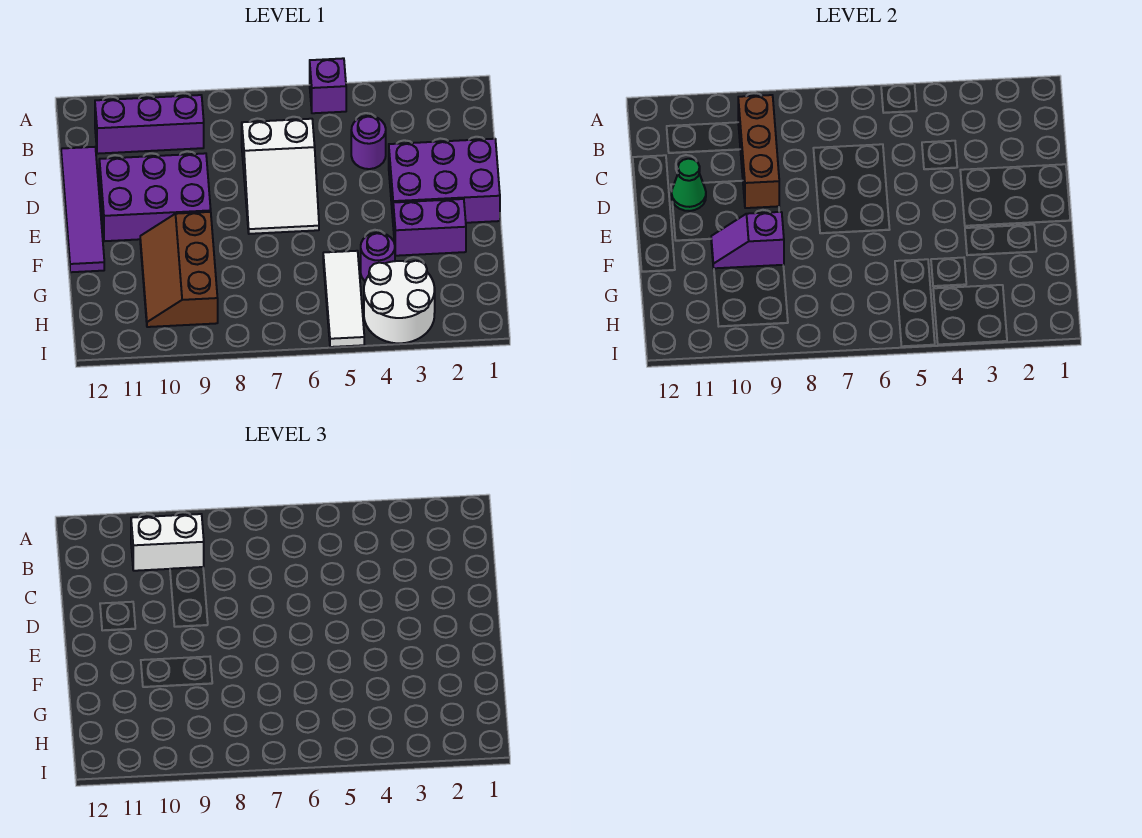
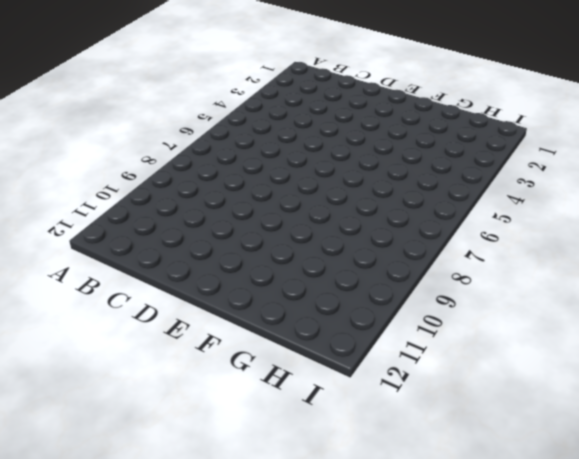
none -> purple brick A5 level 1
none -> purple brick B9:B11 level 1
none -> purple round brick C4 level 1

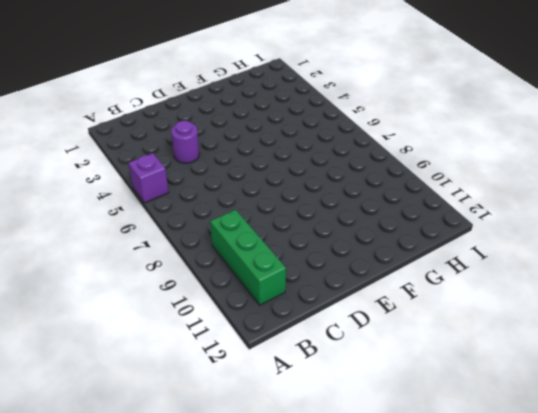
green brick B9:B11 level 1 -> purple brick B9:B11 level 1
none -> white slope C6:E7 level 1 top C
none -> purple tile C12:F12 level 1
none -> purple brick D1:E3 level 1

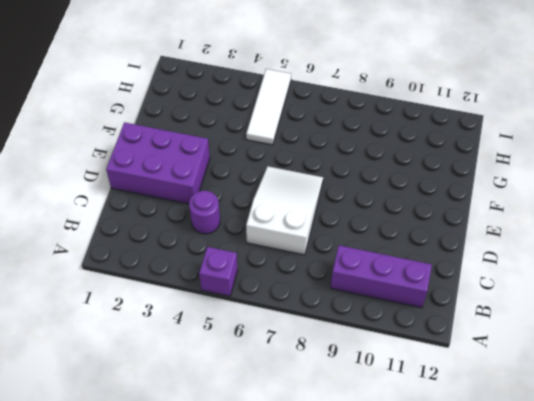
none -> purple tile C12:F12 level 1
none -> purple brick D9:E11 level 1
none -> purple brick F2:F3 level 1

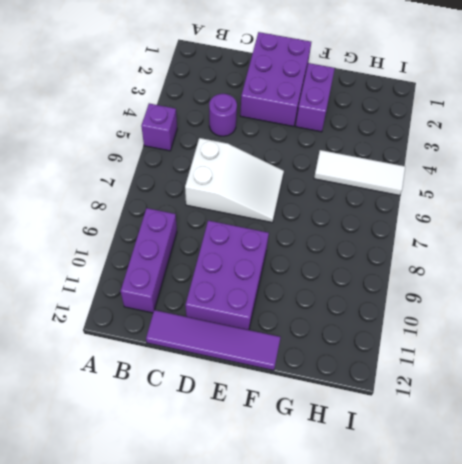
none -> brown slope F9:H10 level 1 top 9
none -> purple round brick G4 level 1
none -> white round brick H3:I4 level 1

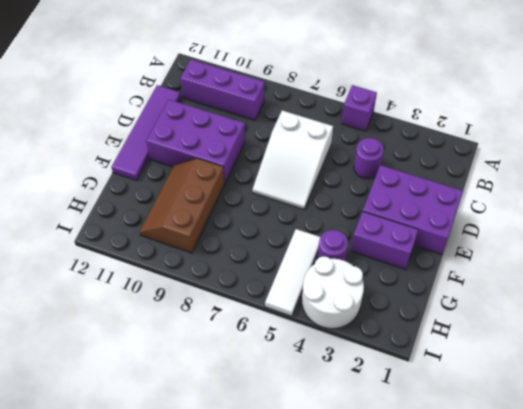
none -> brown brick B9:D9 level 2
none -> green cone D11 level 2
none -> purple slope F9:F10 level 2 top 9

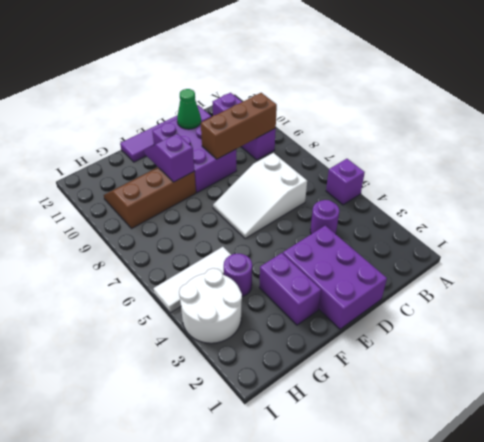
none -> white brick B9:B10 level 3

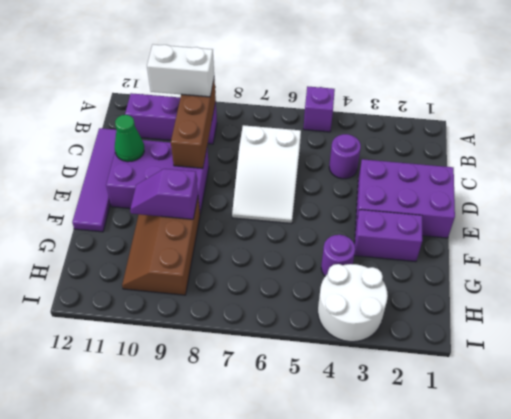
none -> white tile G5:I5 level 1

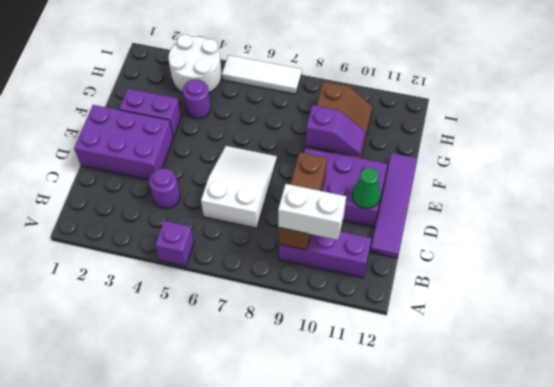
white tile I5:I7 level 1 -> white tile G5:I5 level 1

